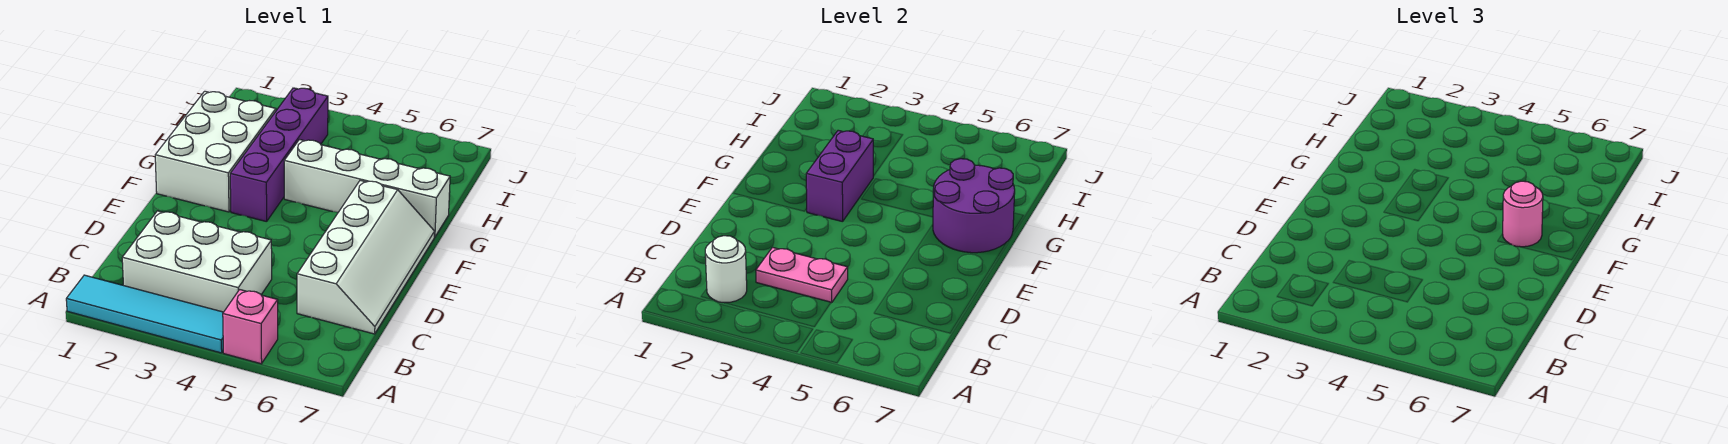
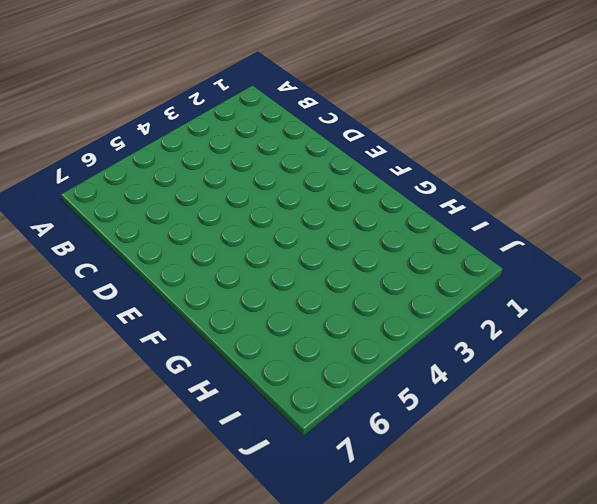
none -> cyan tile A1:A4 level 1
none -> pink brick A5 level 1
none -> white brick B2:C4 level 1

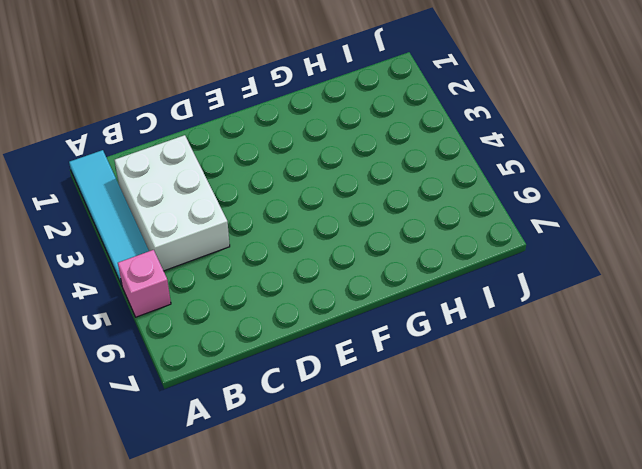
none -> white slope C6:F7 level 1 top 6
none -> white brick F1:H2 level 1
none -> purple brick F3:I3 level 1

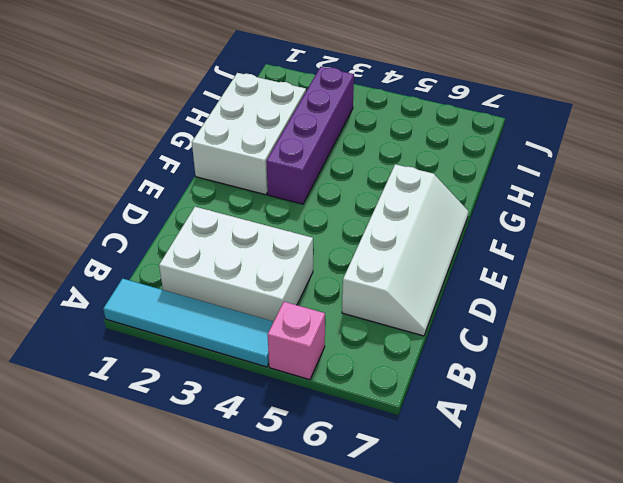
none -> white brick G4:G7 level 1
none -> white round brick B2 level 2
none -> pink plate C3:C4 level 2

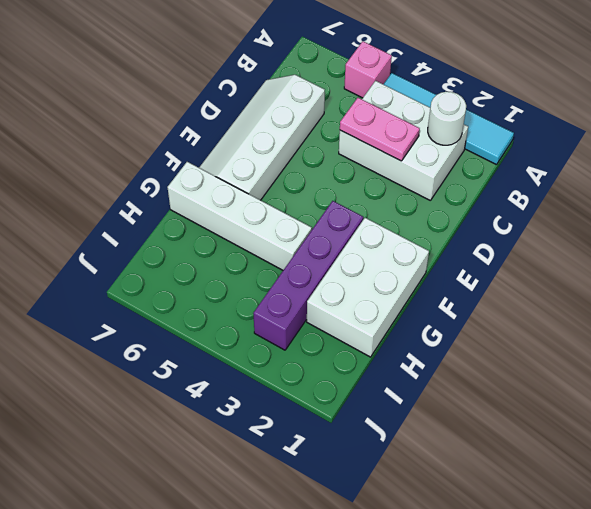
none -> purple brick F3:G3 level 2
none -> purple round brick F6:G7 level 2
none -> pink round brick F6 level 3

